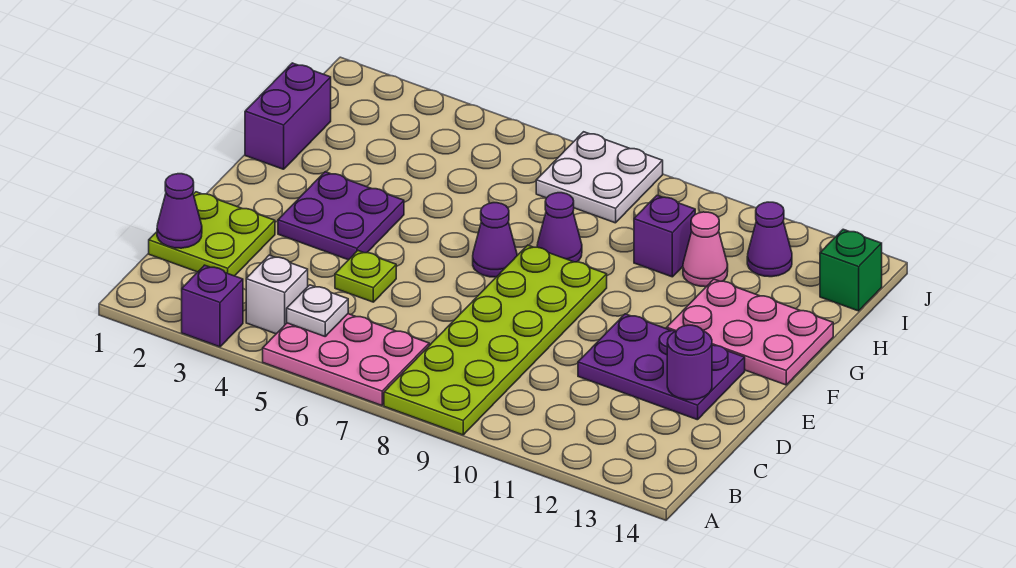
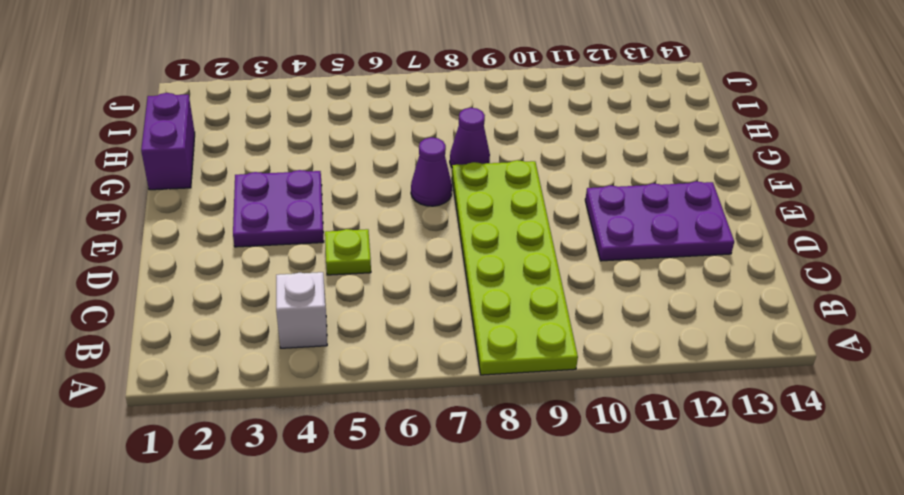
none -> purple brick A3 level 1
none -> pink plate A5:B7 level 1
none -> lime plate C1:D2 level 1

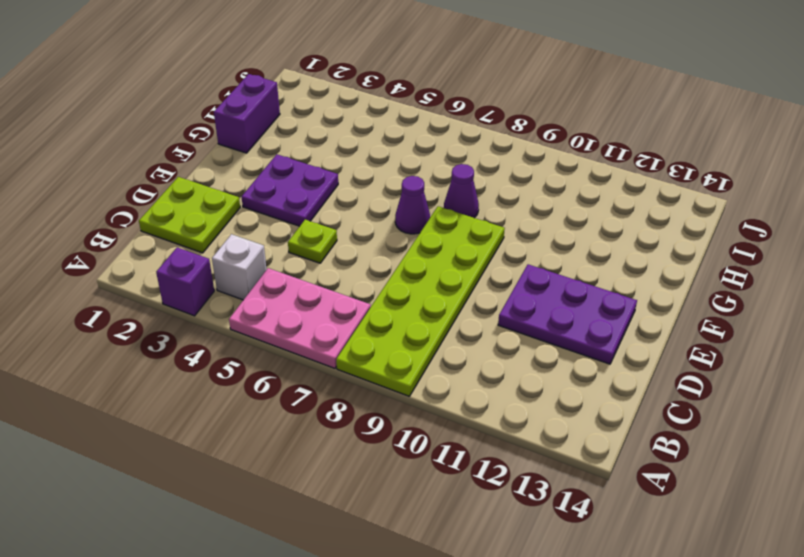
none -> pink plate F12:G14 level 1
none -> purple brick H10 level 1
none -> pink cone H11 level 1

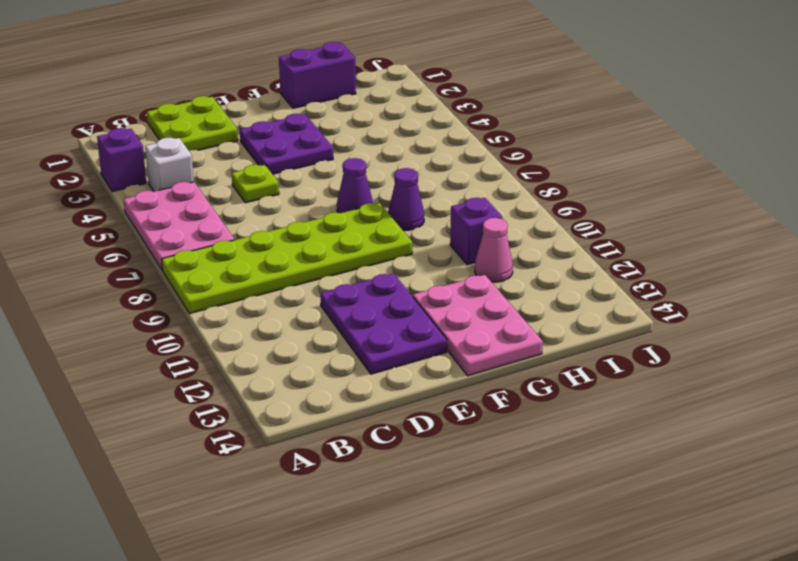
none -> white plate I7:J8 level 1
none -> purple cone I12 level 1
none -> green brick I14 level 1

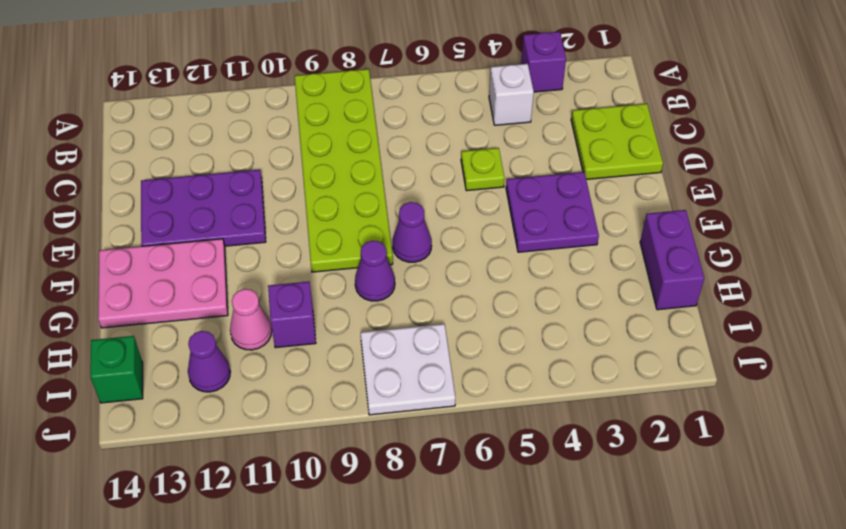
none -> pink plate A5:B7 level 1
none -> white plate B5 level 2
none -> purple cone C1 level 2

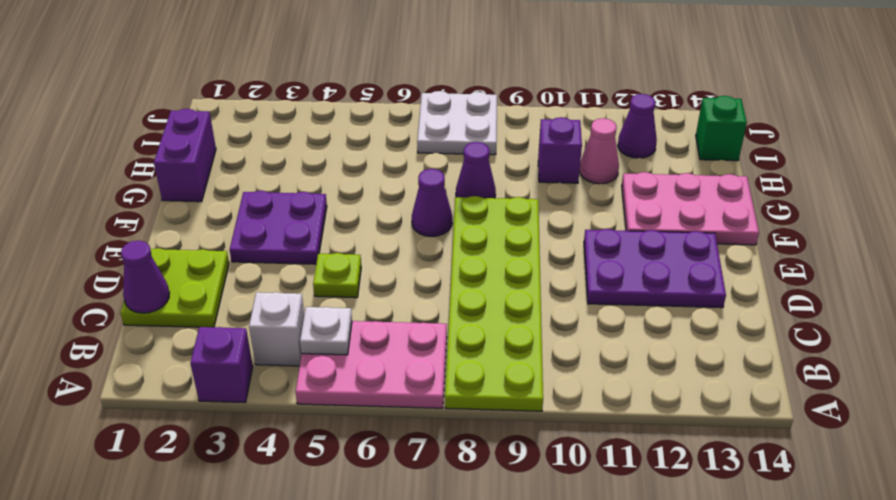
none -> purple round brick D13 level 2

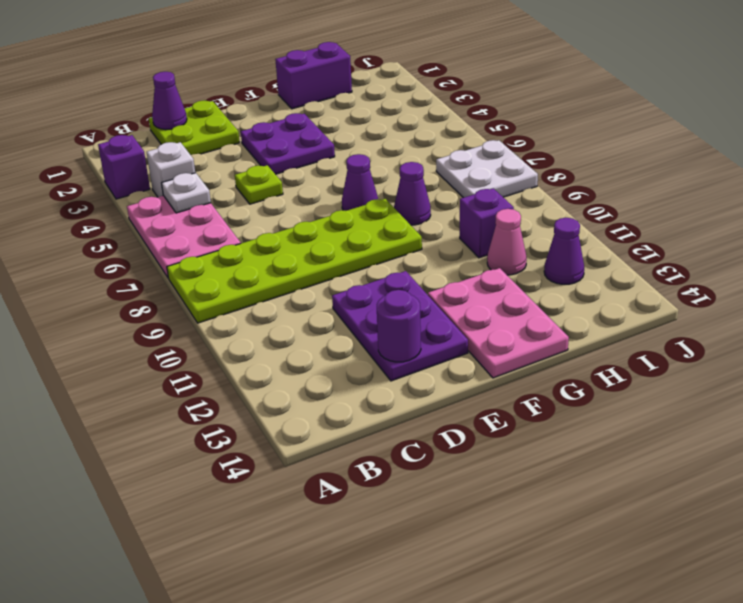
none -> green brick I14 level 1

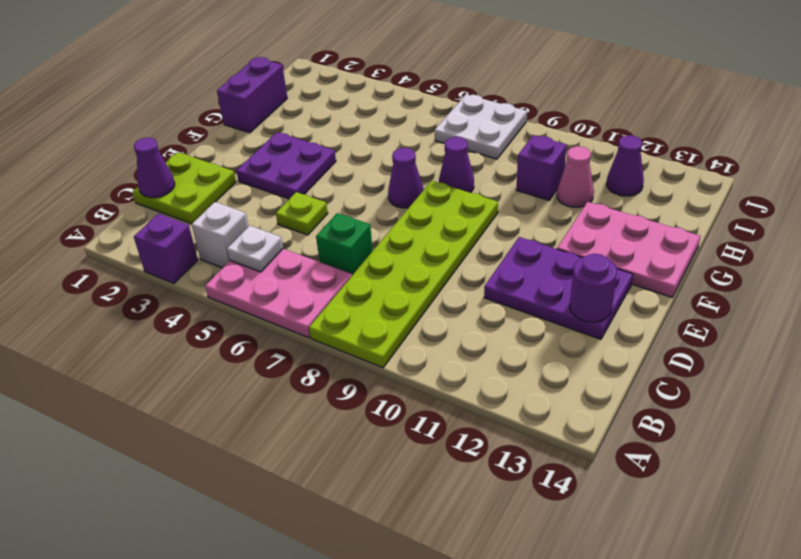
green brick C7 level 1 -> green brick I14 level 1

